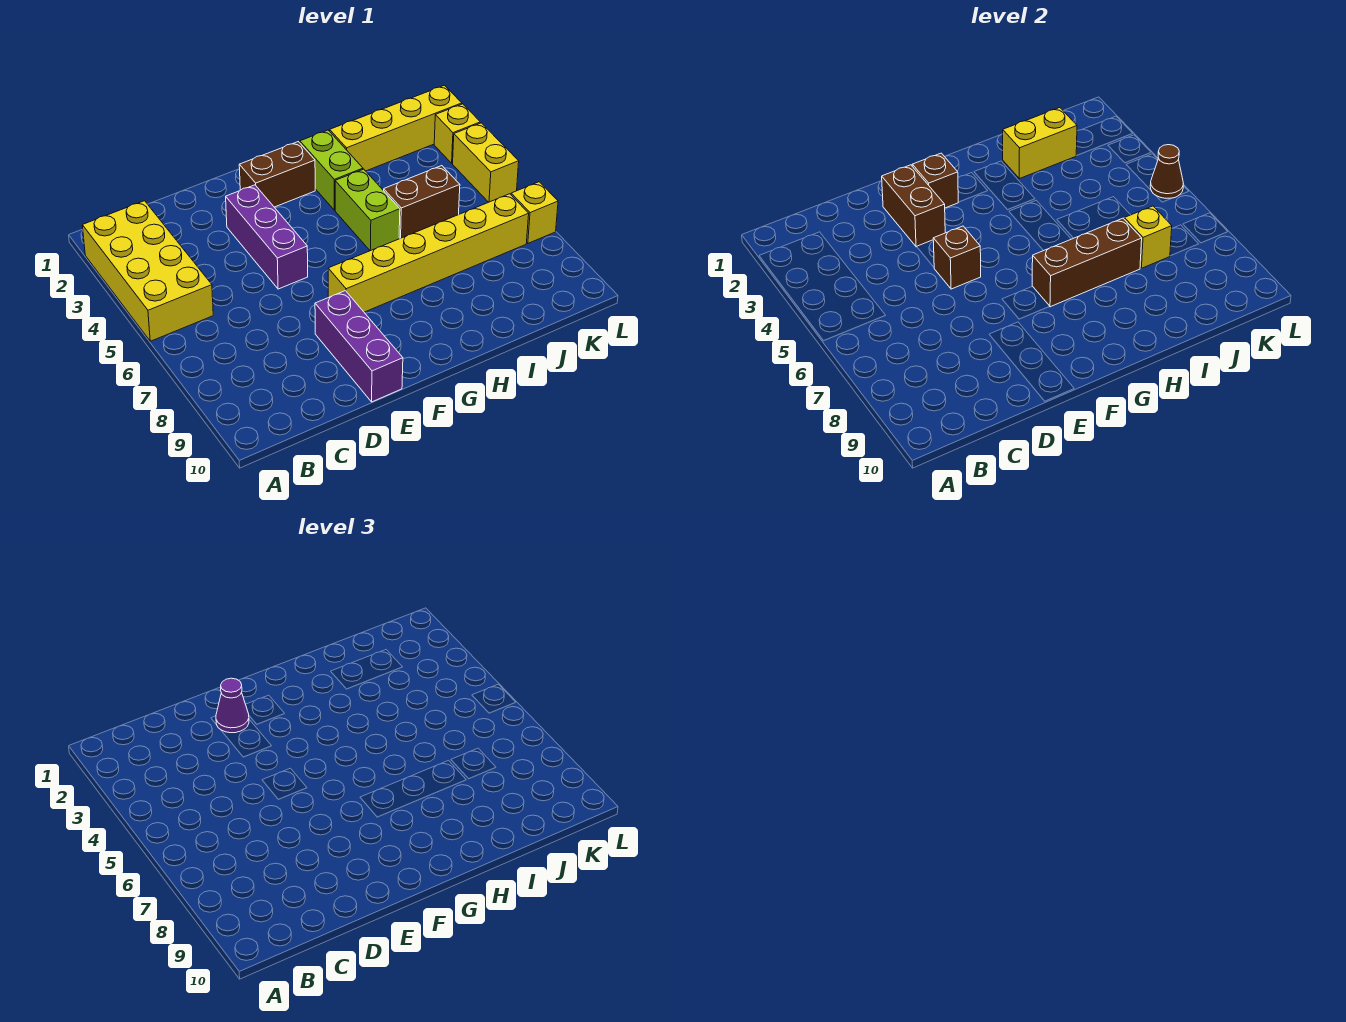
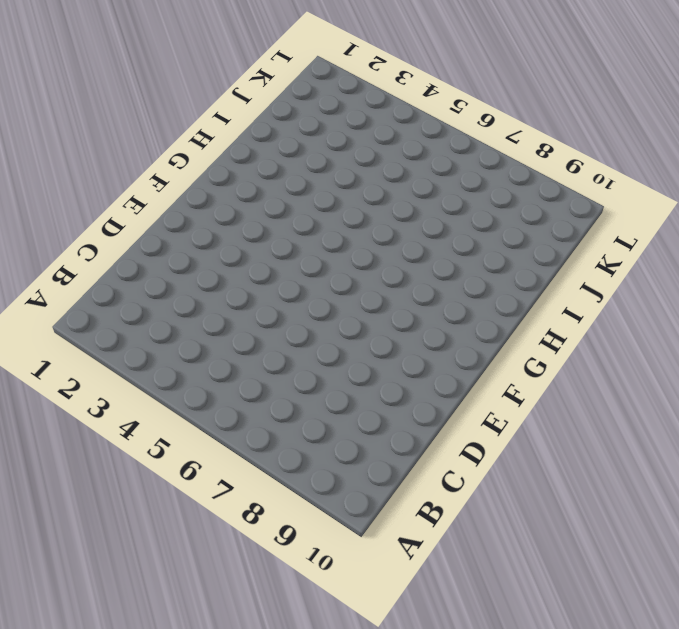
none -> yellow brick A2:B5 level 1
none -> purple brick E3:E5 level 1
none -> purple brick E8:E10 level 1

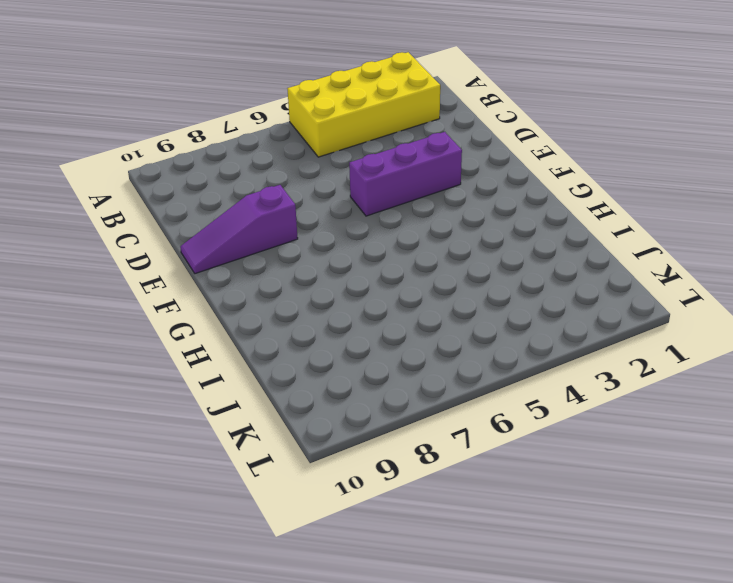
purple slope E8:E10 level 1 top 8 -> purple brick E8:E10 level 1
none -> brown brick F2:G2 level 1
none -> yellow brick F7:K7 level 1
none -> lime brick H2:H3 level 1

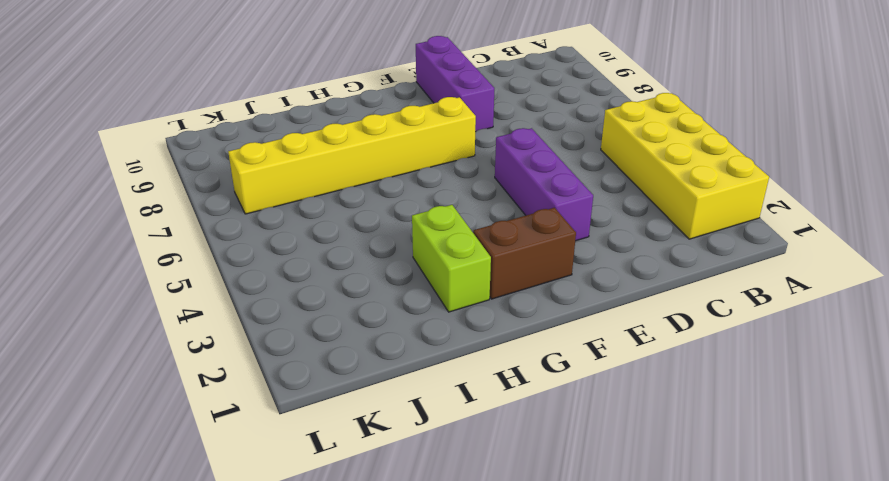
none -> lime brick H4:H5 level 1
none -> yellow brick I2:L2 level 1
none -> brown brick I5:J5 level 1

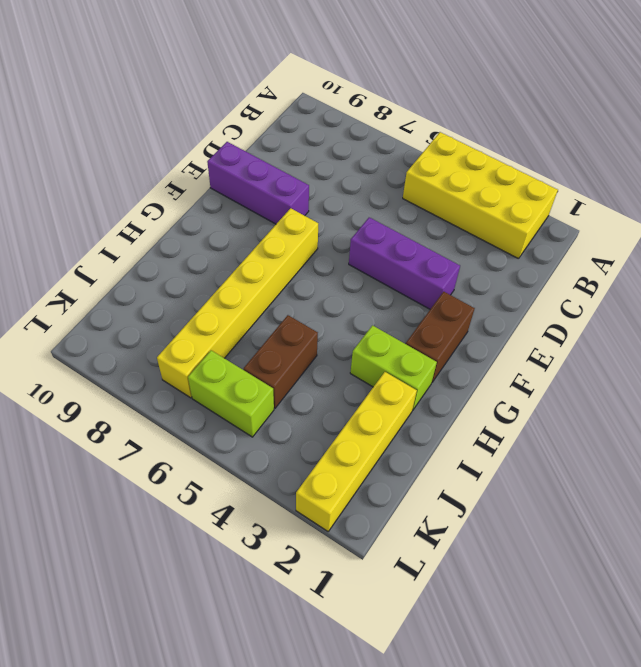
lime brick K5:K6 level 1 -> lime brick H4:H5 level 1
none -> yellow brick L3 level 1
none -> yellow brick L4:L5 level 1
none -> yellow brick L7 level 1

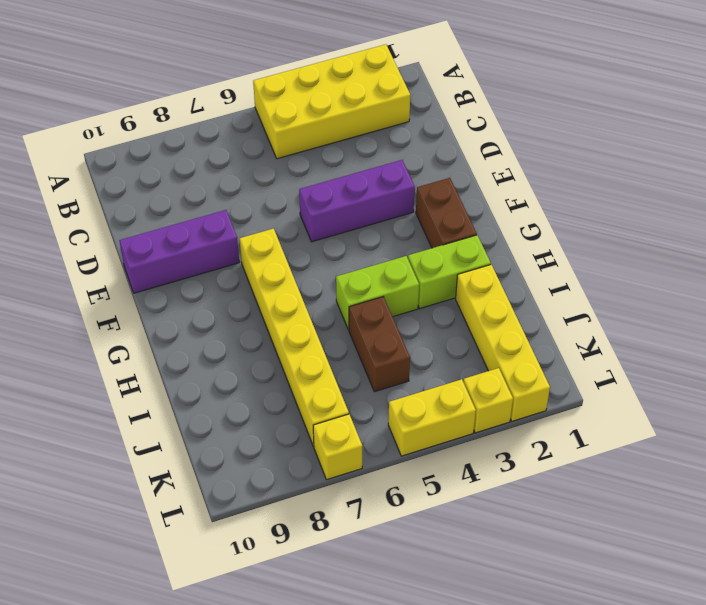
none -> brown brick E2:E3 level 2
none -> brown brick E5 level 2
none -> brown brick F2 level 2

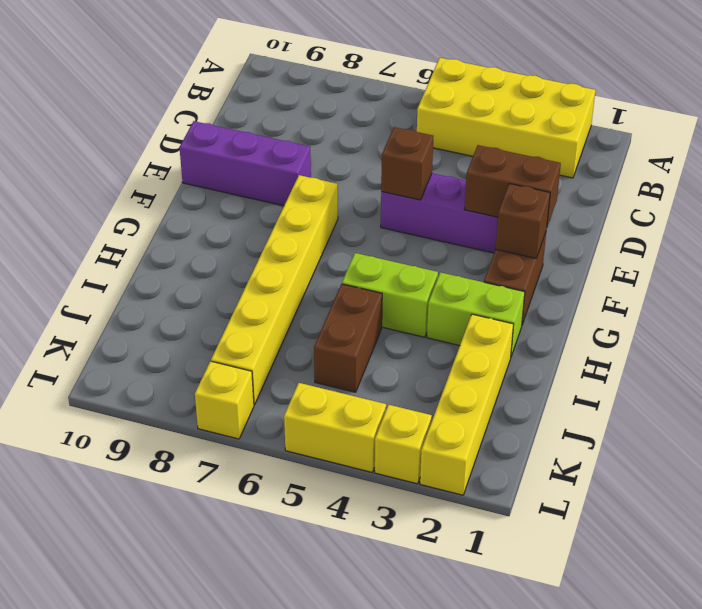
none -> brown brick G7:I7 level 2
none -> yellow brick I2:J2 level 2
none -> yellow brick J7 level 2

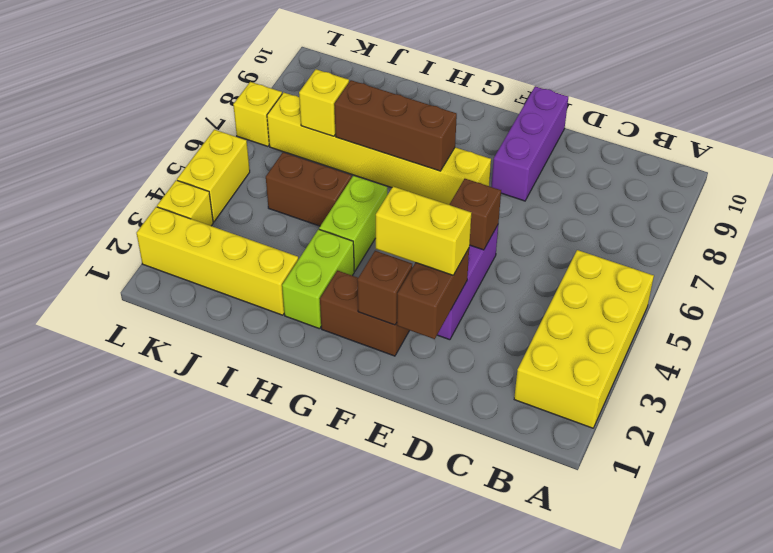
yellow brick E3:F3 level 3 -> yellow brick I2:J2 level 2
none -> brown cone L5 level 2
none -> purple cone E2 level 3

